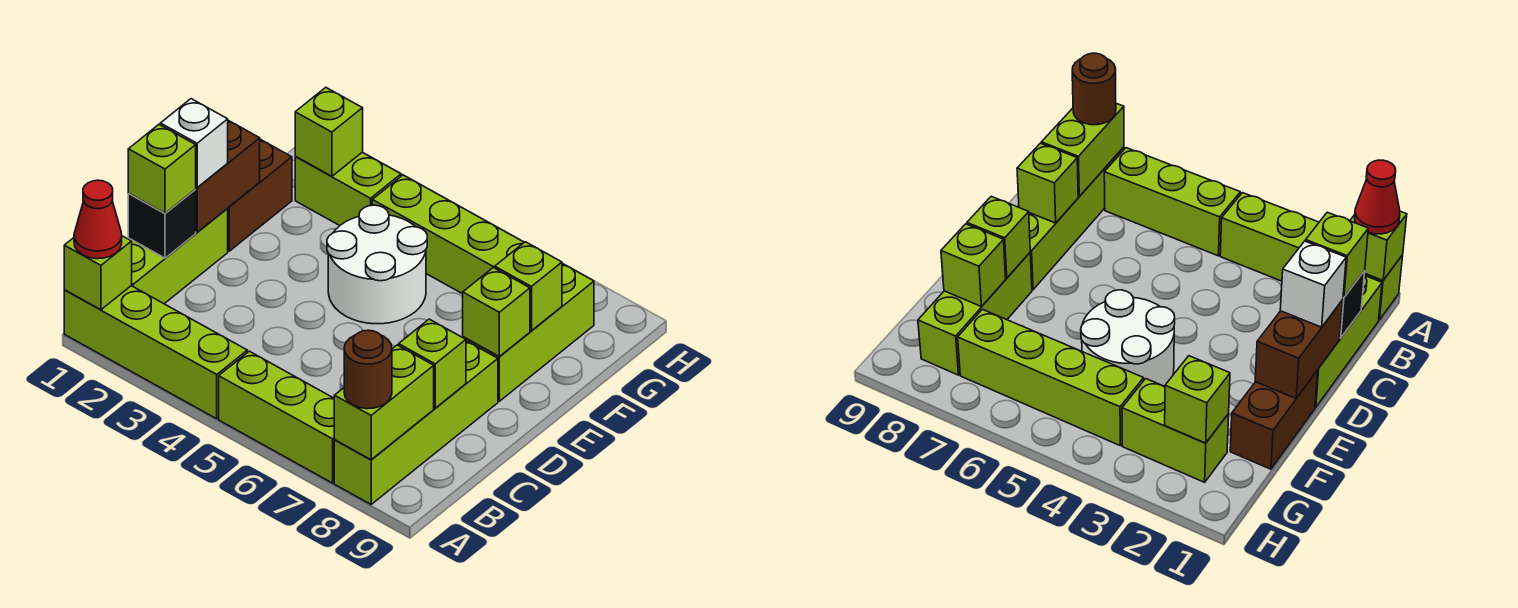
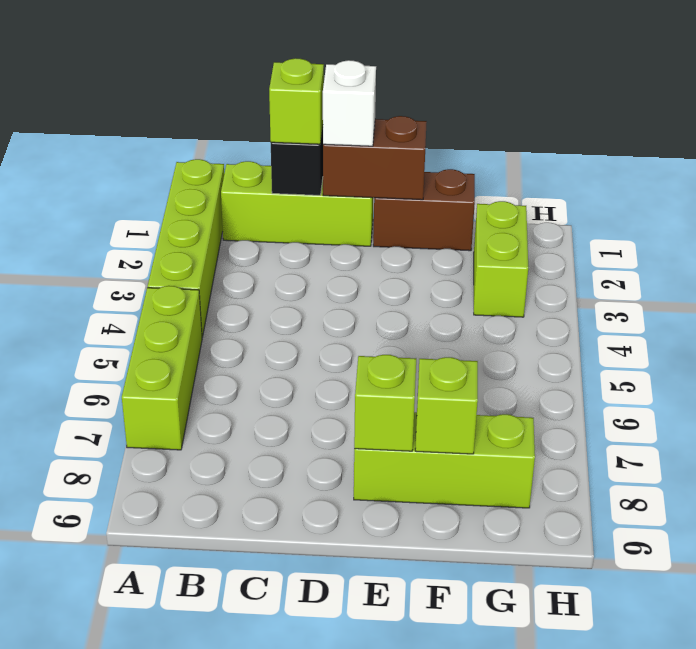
none -> lime brick A8:D8 level 1
none -> white round brick E4:F5 level 1
none -> lime brick G4:G7 level 1

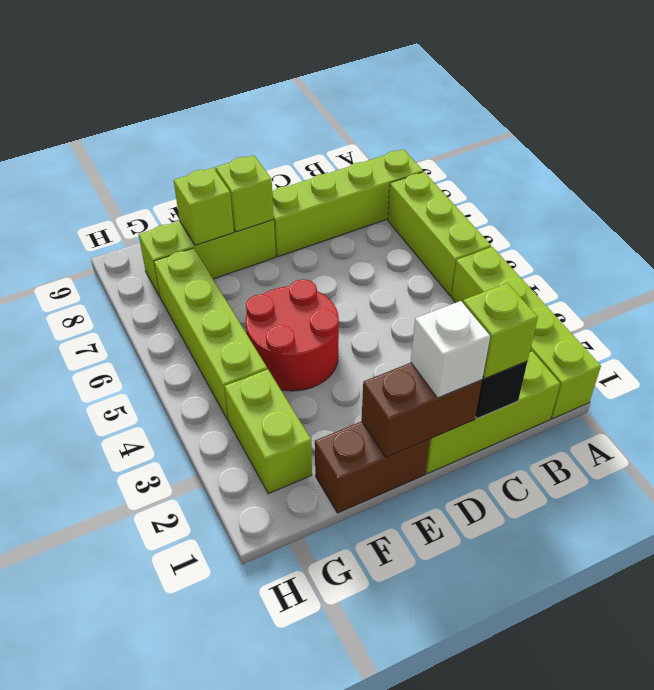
red round brick E4:F5 level 1 -> white round brick E4:F5 level 1
none -> lime brick A1 level 2
none -> lime brick A8:B8 level 2
none -> lime brick C8 level 2

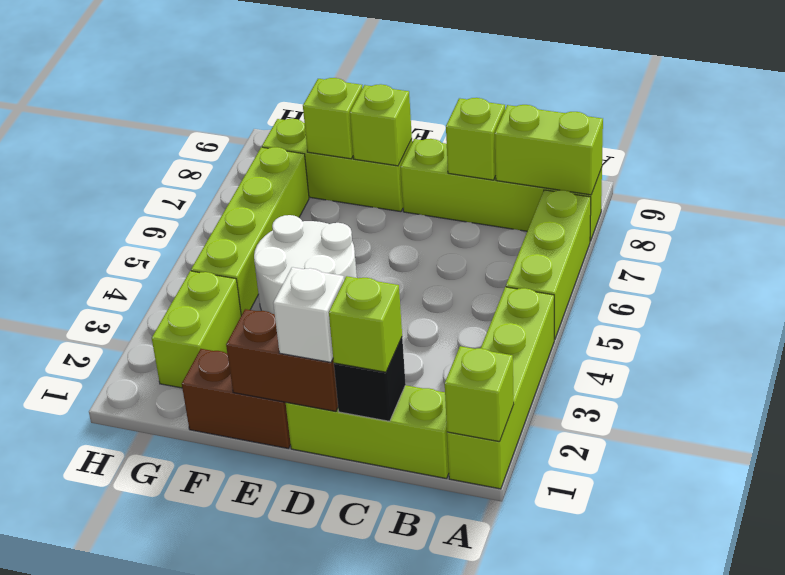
none -> lime brick G2 level 2
none -> red cone A1 level 3
none -> brown round brick A8 level 3

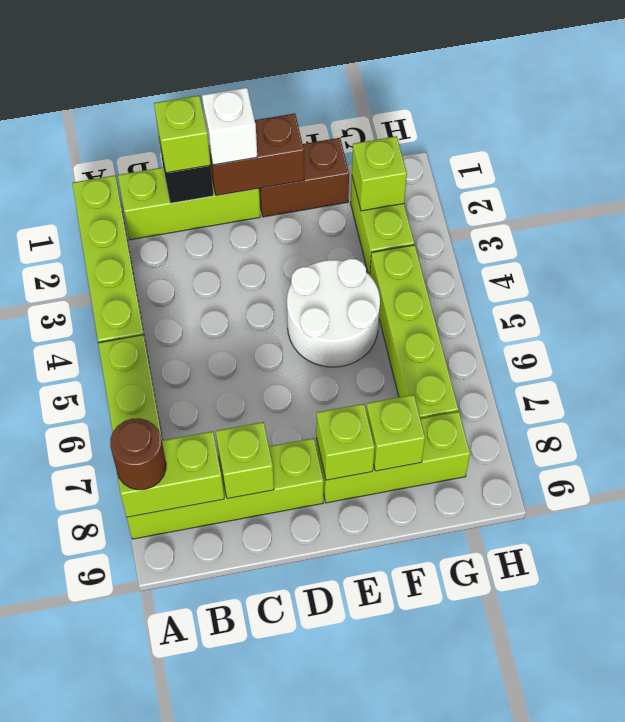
none -> lime brick A1 level 2
none -> red cone A1 level 3

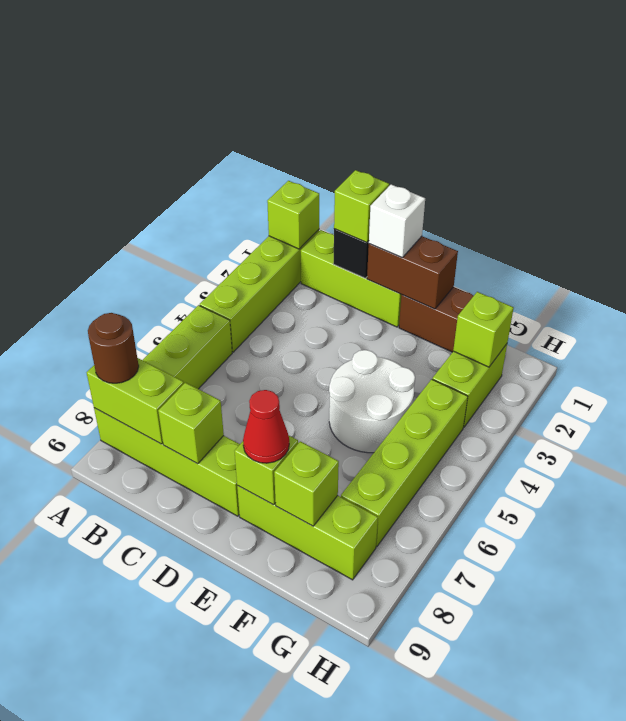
red cone E8 level 3 -> red cone A1 level 3

